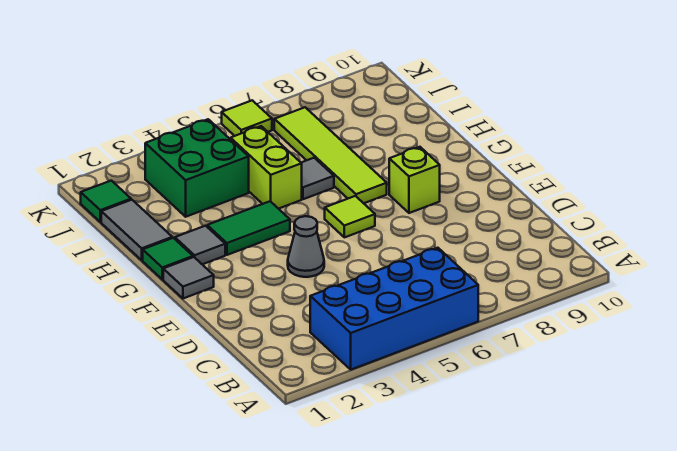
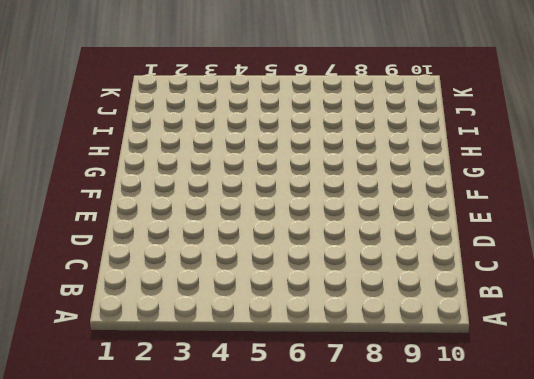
none -> blue brick A3:B6 level 1
none -> grey cone E4 level 1
none -> grey tile F1 level 1

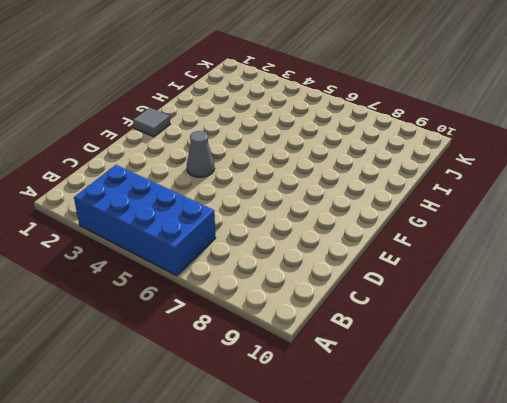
none -> lime tile F6 level 1
none -> lime brick F8 level 1
none -> green tile G1 level 1

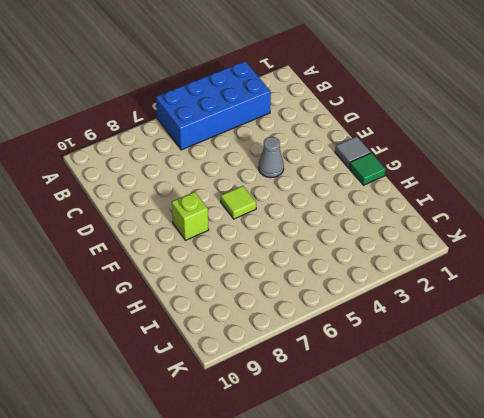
none -> grey tile G2 level 1
none -> green tile G3:G4 level 1
none -> lime tile G7:J7 level 1

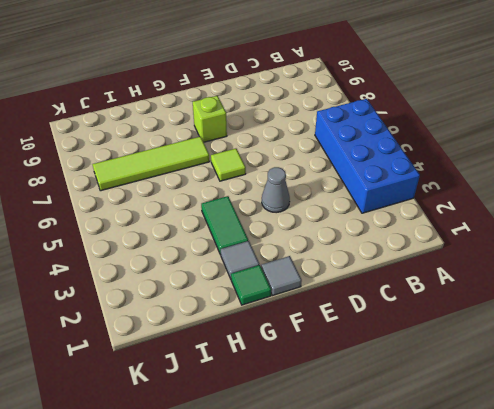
none -> grey tile H1:I1 level 1
none -> lime brick H5:I5 level 1
none -> grey tile H6 level 1

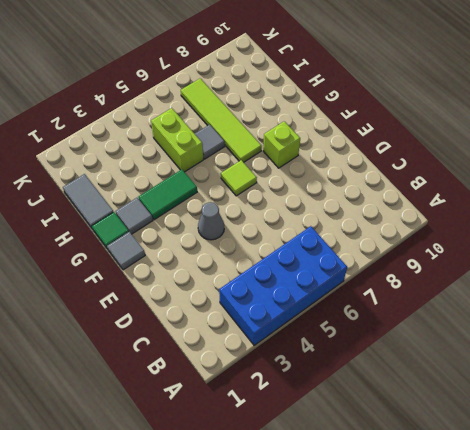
none -> green brick I3:J4 level 1
none -> green tile J1 level 1
none -> lime tile K6 level 1

